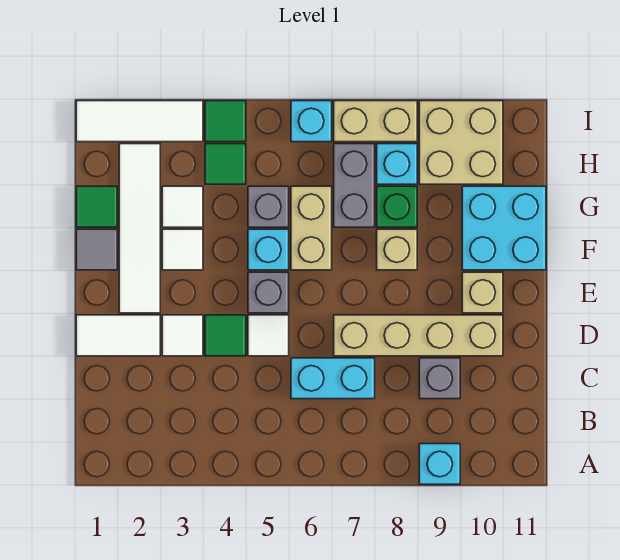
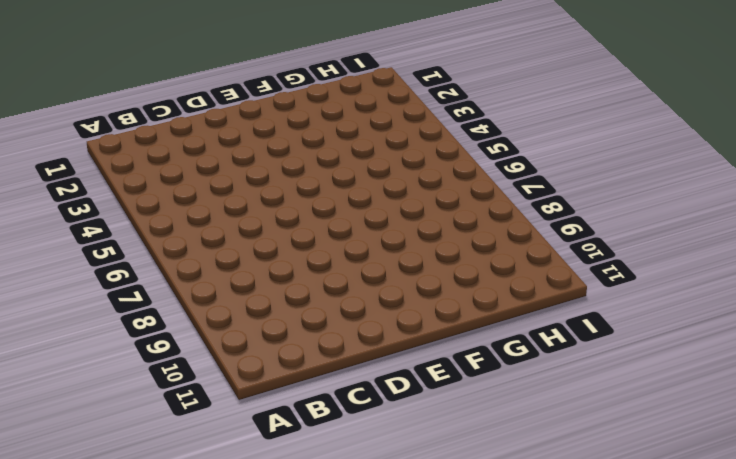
none -> cyan brick A9 level 1
none -> cyan brick C6:C7 level 1
none -> grey brick C9 level 1

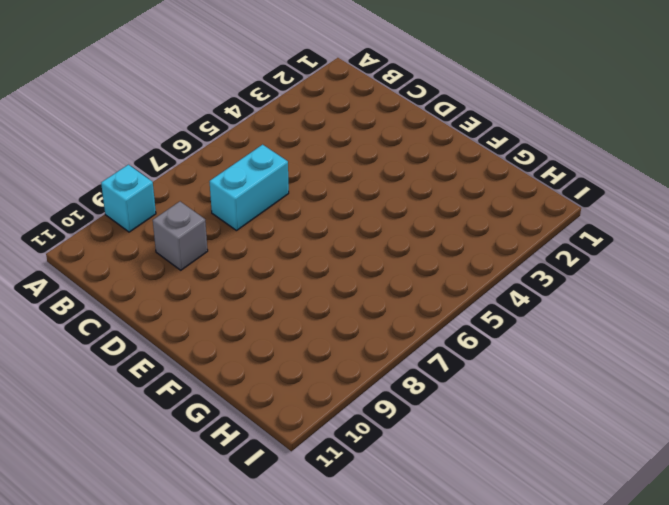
none -> white tile D1:D2 level 1
none -> white tile D3 level 1
none -> green tile D4 level 1

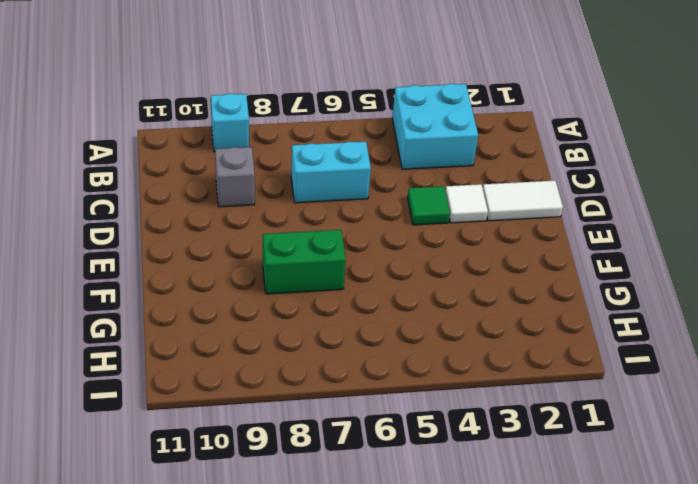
cyan brick A3:B4 level 1 -> cyan brick F10:G11 level 1
green brick F7:F8 level 1 -> tan brick F8 level 1
none -> white tile D5 level 1
none -> tan brick D7:D10 level 1
none -> white tile E2:H2 level 1

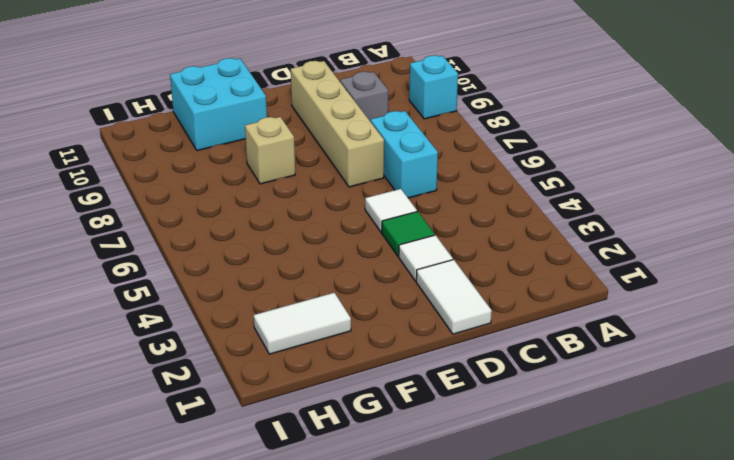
white tile G2:H2 level 1 -> white tile E2:H2 level 1
none -> grey brick E5 level 1
none -> tan brick E10 level 1
none -> grey tile F1 level 1

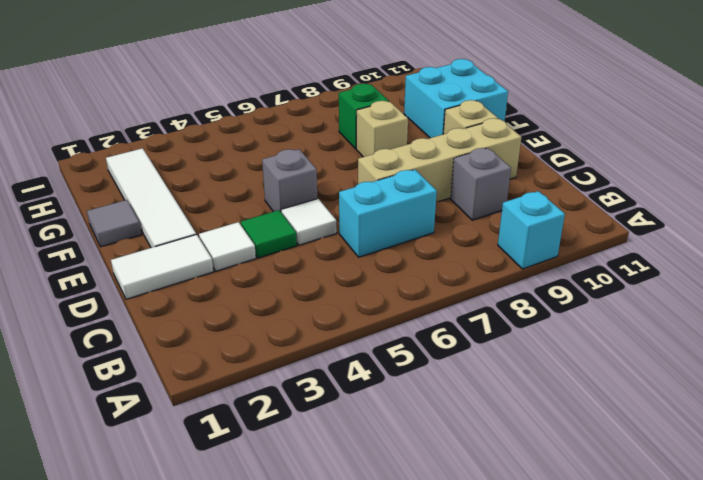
none -> white tile F3 level 1
none -> cyan brick F5 level 1
none -> tan brick F6:G6 level 1

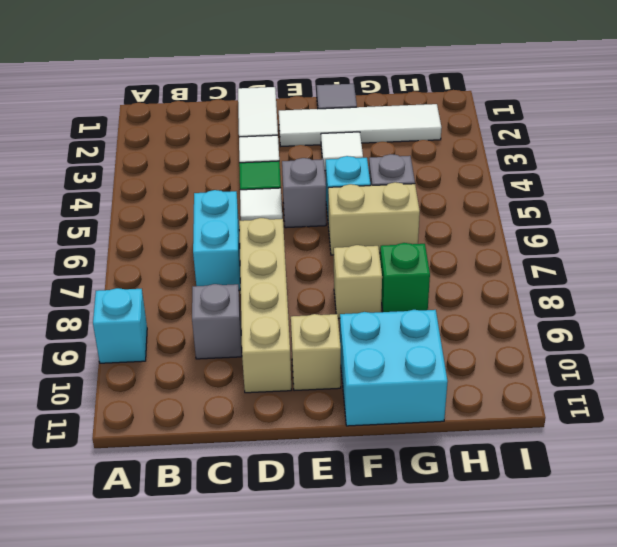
none -> green tile G1 level 1
none -> white tile G3 level 1
none -> grey brick G7:H7 level 1

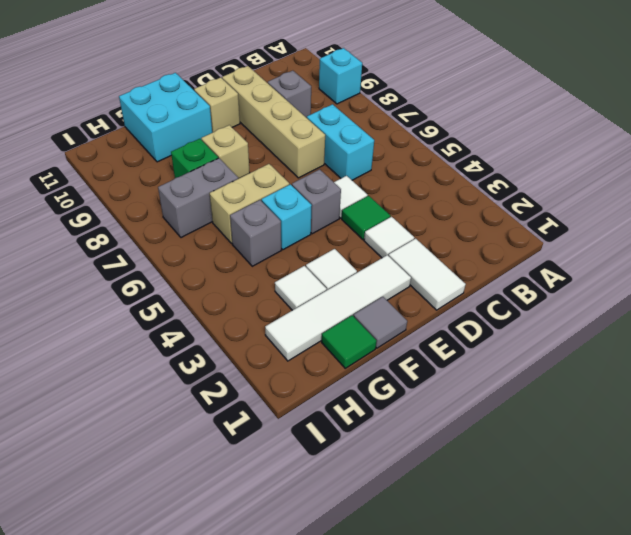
none -> green tile H4 level 1
none -> cyan brick H8 level 1
none -> tan brick H9:I10 level 1

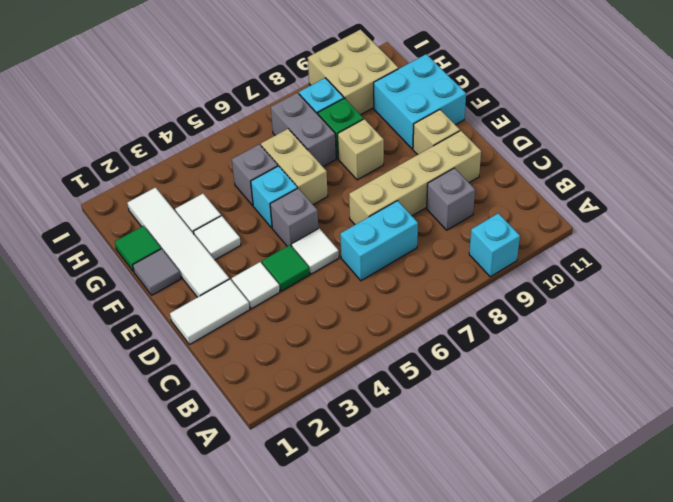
none -> green tile H4 level 1
none -> white tile I1:I3 level 1
none -> green tile I4 level 1

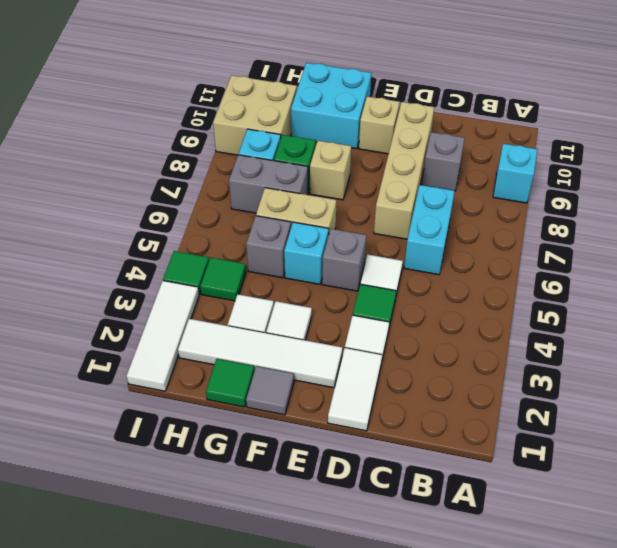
none -> cyan brick I6 level 1
none -> tan brick I7:I8 level 1

